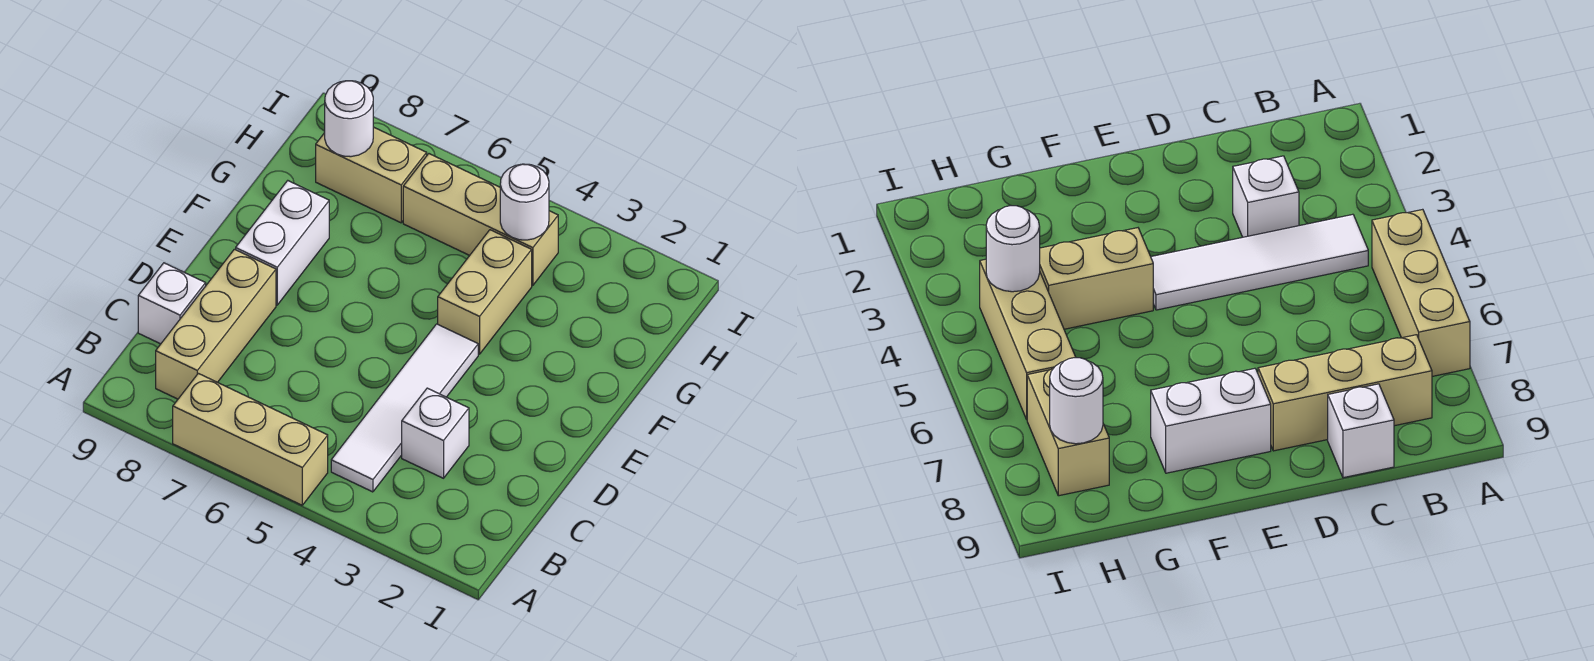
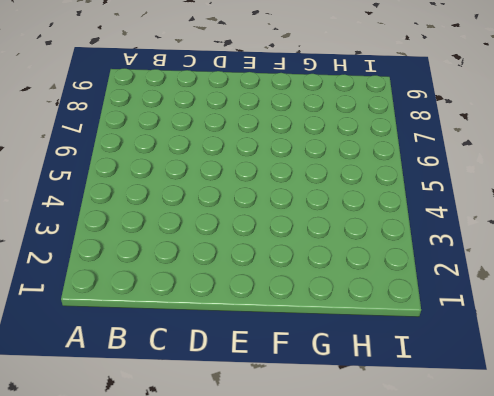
none -> tan brick A5:A7 level 1
none -> white tile B4:E4 level 1

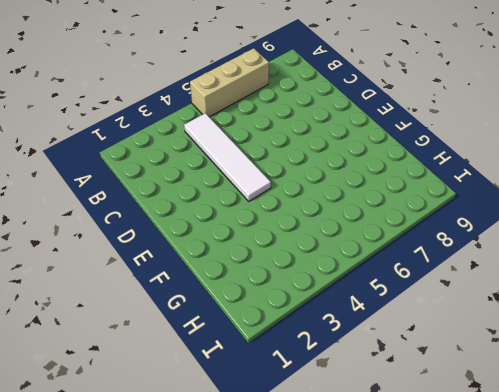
none -> tan brick B8:D8 level 1
none -> white brick C3 level 1

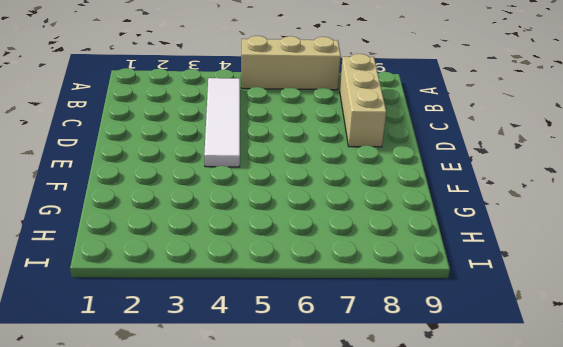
none -> white brick C3 level 1
none -> white brick C9 level 1

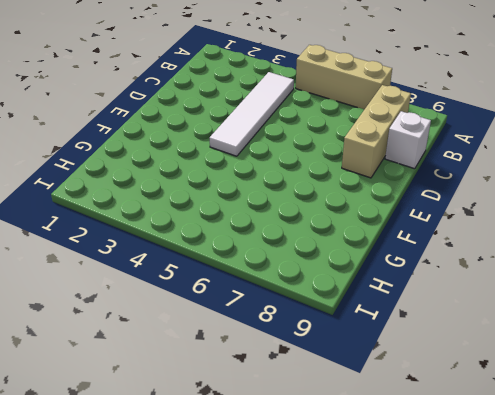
none -> white brick C3 level 1
none -> white brick E8:F8 level 1

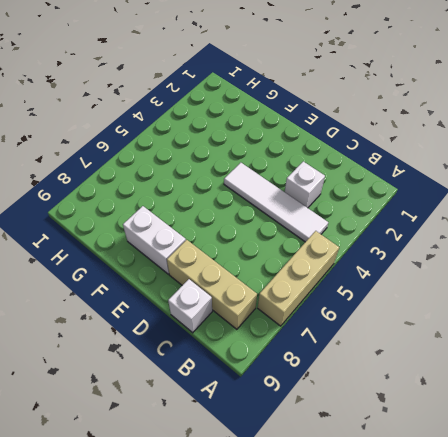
none -> tan brick F4:G4 level 1
none -> tan brick H4:H6 level 1

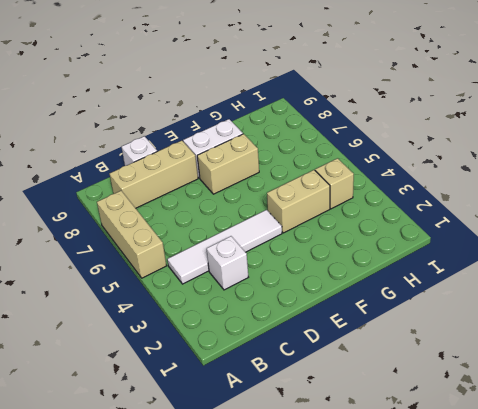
tan brick E7:F7 level 1 -> tan brick H7:H8 level 1
tan brick H4 level 1 -> tan brick H4:H6 level 1
none -> white round brick H4 level 2
none -> white round brick H8 level 2

